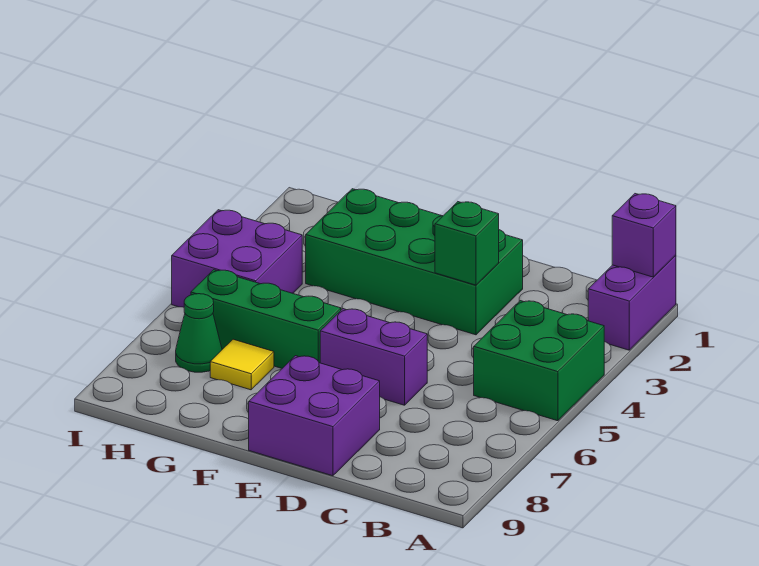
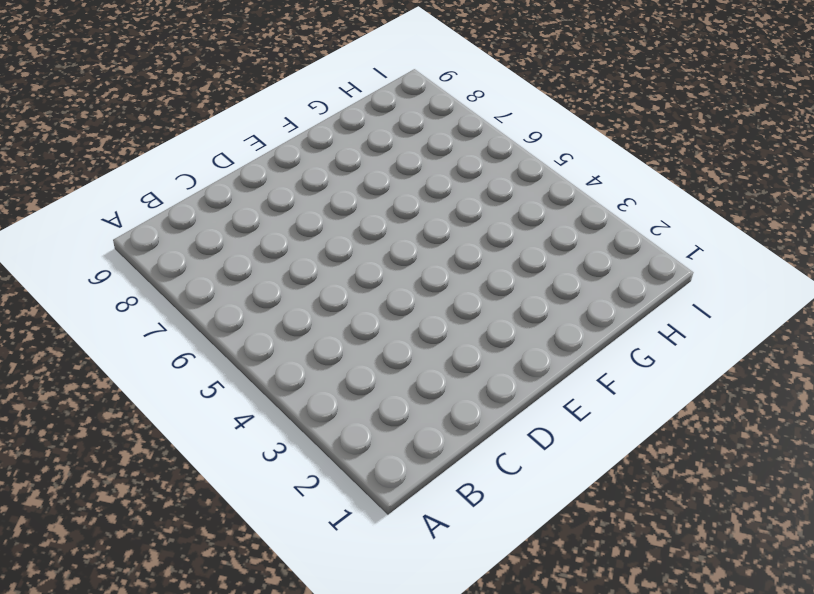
none -> purple brick A1:A2 level 1
none -> green brick A4:B5 level 1

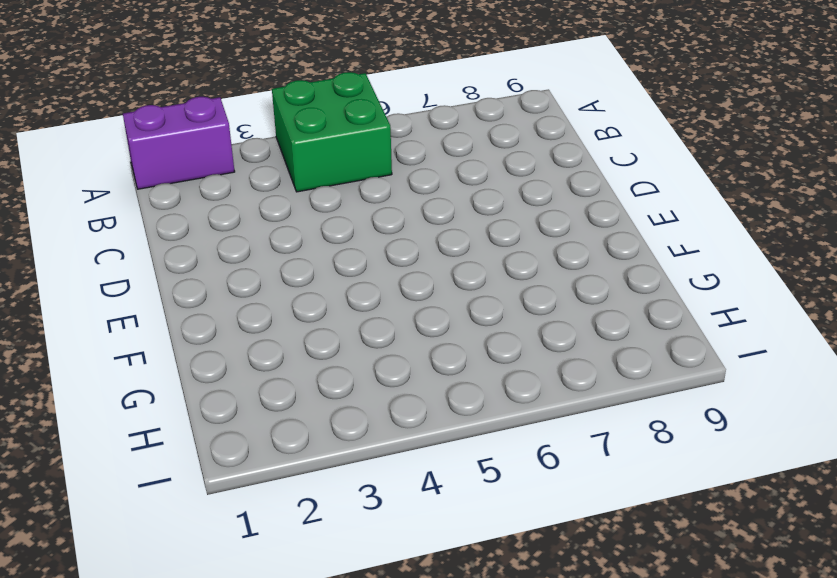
none -> green brick D2:G3 level 1
none -> purple brick D6:E6 level 1

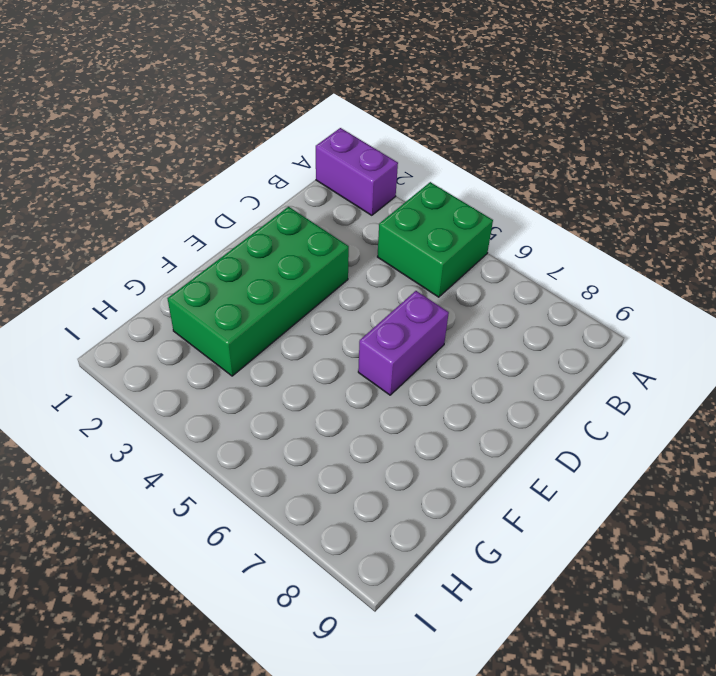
none -> purple brick D8:E9 level 1
none -> green brick F6:H6 level 1

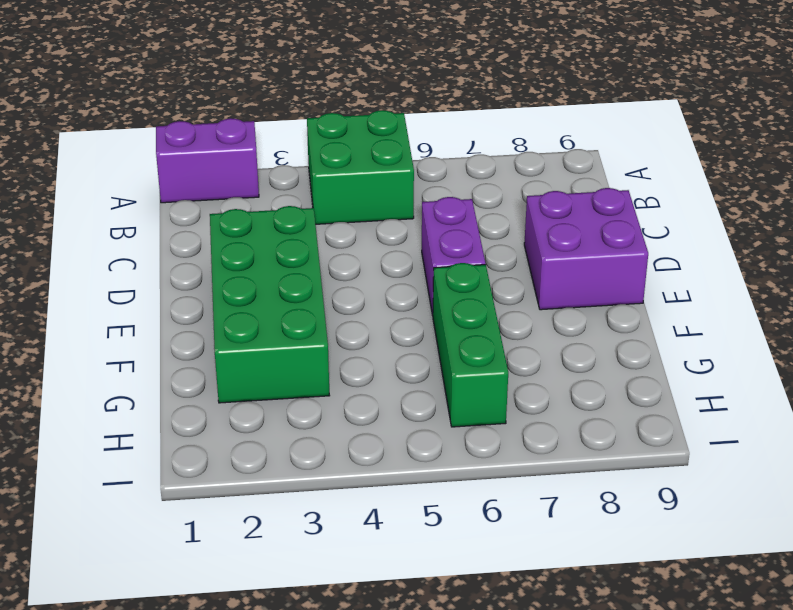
none -> yellow tile G7 level 1
none -> purple brick H4:I5 level 1

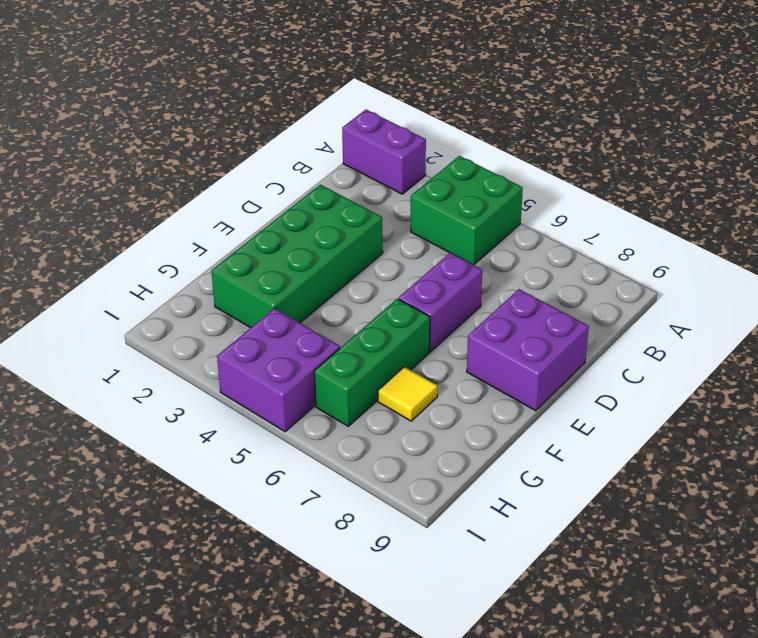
none -> green cone H7 level 1
none -> purple brick A1 level 2

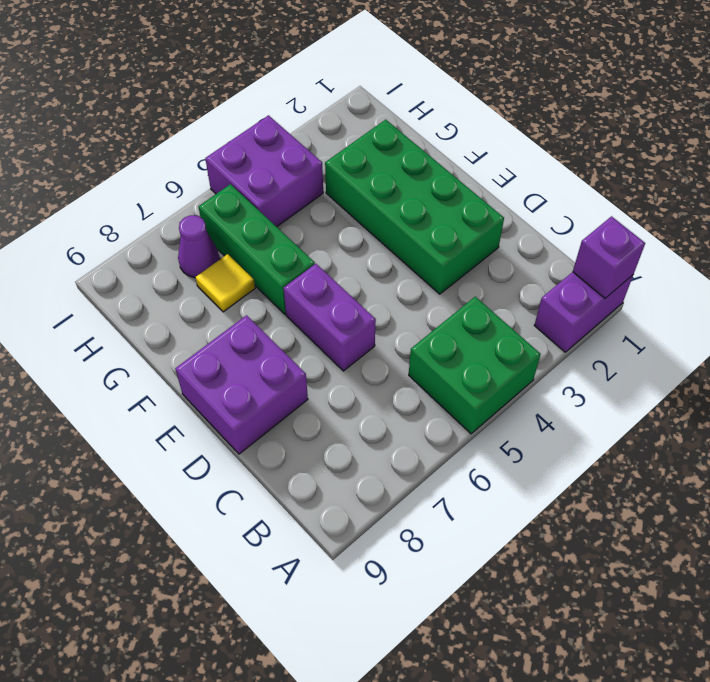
purple cone H7 level 1 -> green cone H7 level 1
none -> green brick D3 level 2

